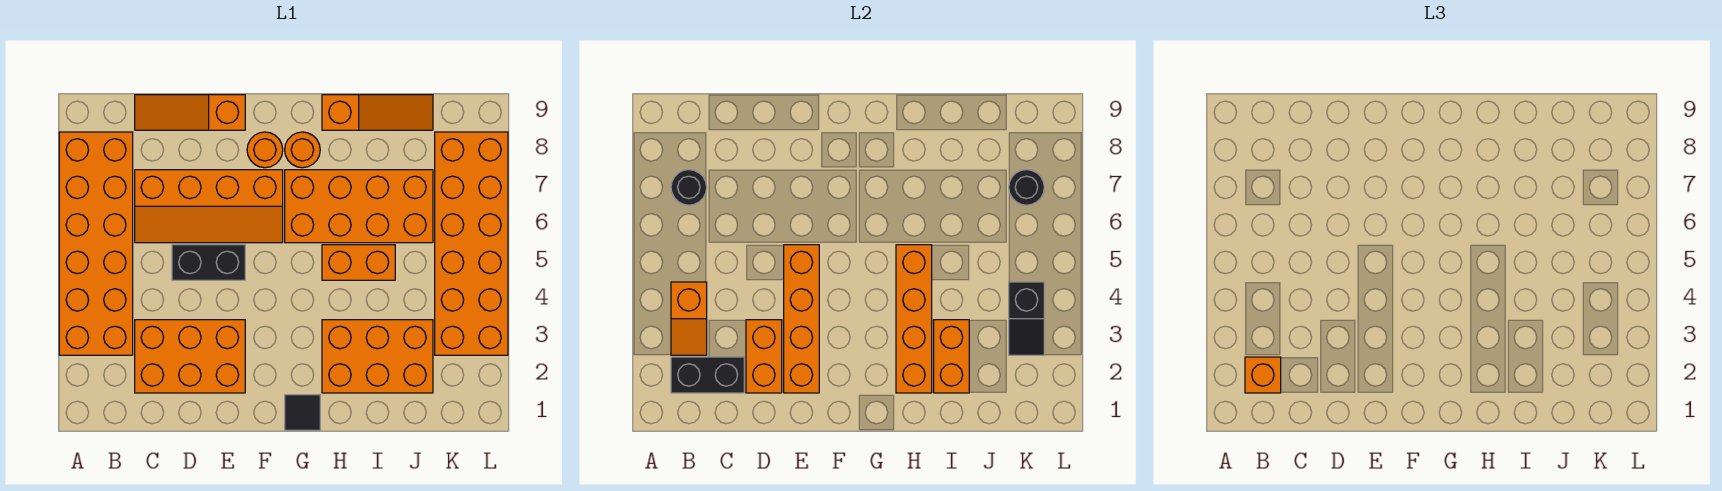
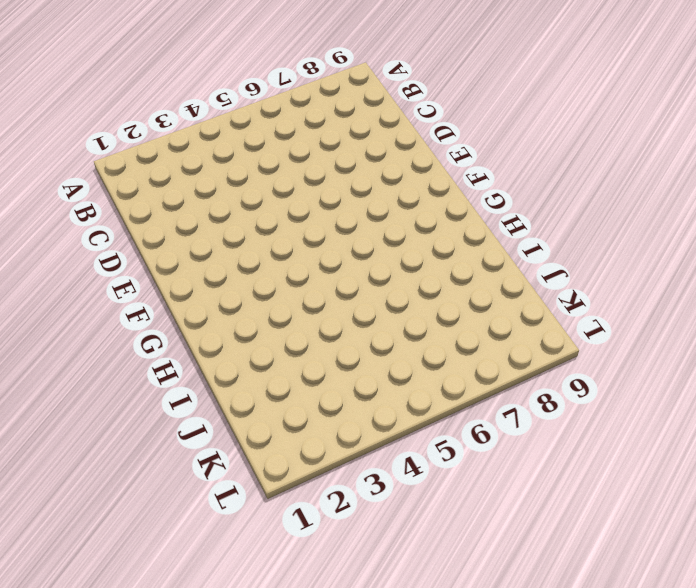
none -> orange brick A3:B8 level 1
none -> orange brick C2:E3 level 1
none -> orange slope C6:F7 level 1 top 7

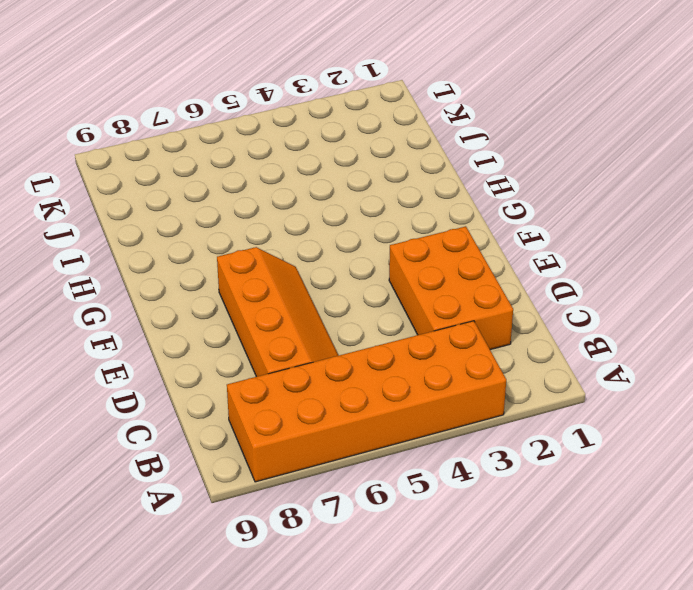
none -> orange slope C9:E9 level 1 top E
none -> black brick D5:E5 level 1
none -> orange round brick F8 level 1

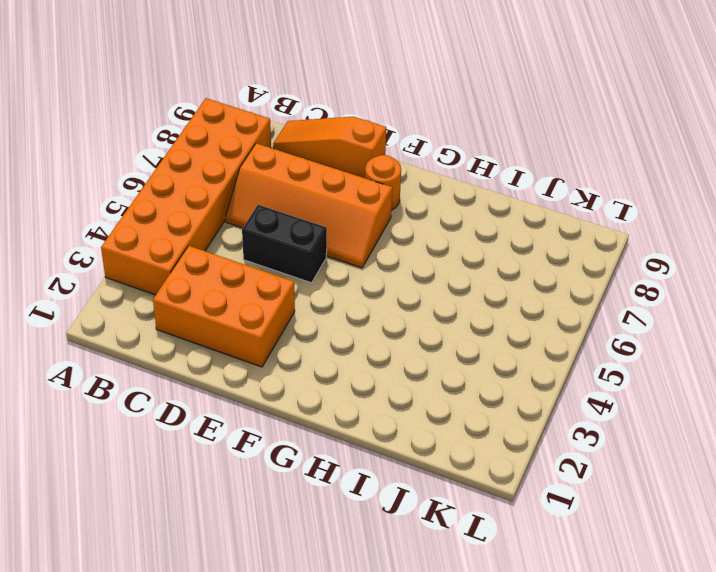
none -> black tile G1 level 1
none -> orange brick G6:J7 level 1
none -> orange round brick G8 level 1

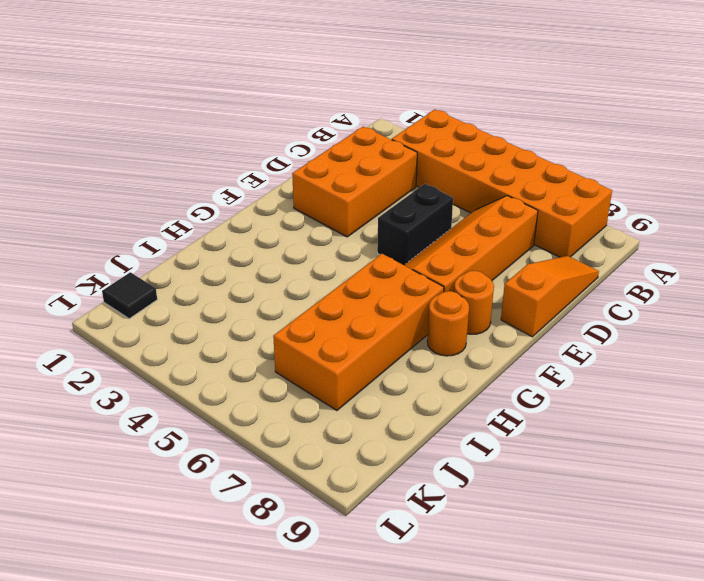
black tile K1 level 1 -> black tile G1 level 1
none -> orange brick H2:J3 level 1
none -> orange brick H5:I5 level 1
none -> orange slope H9:J9 level 1 top H

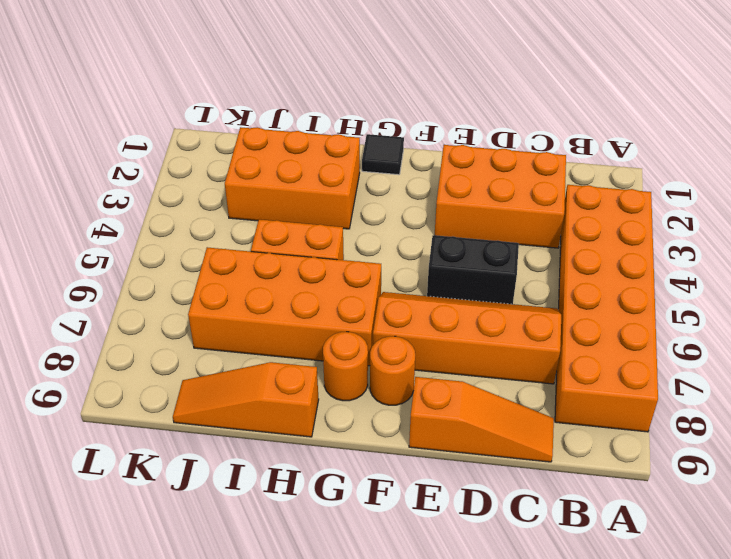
none -> orange brick K3:L8 level 1
none -> black brick B2:C2 level 2
none -> orange slope B3:B4 level 2 top 4

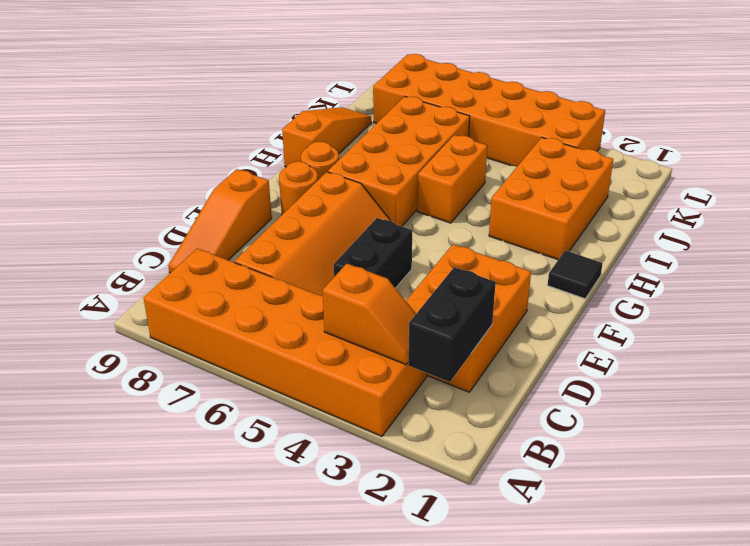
none -> black round brick B7 level 2
none -> orange brick D2:D3 level 2
none -> orange brick E2:E5 level 2

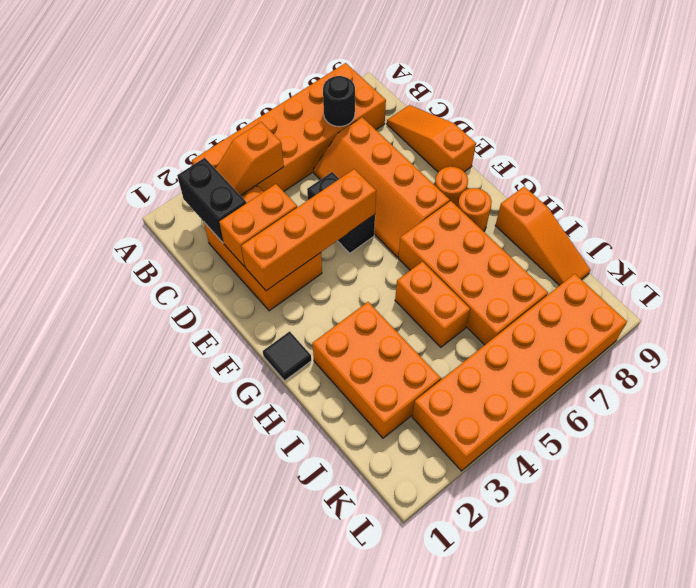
none -> orange brick H2:H5 level 2
none -> orange brick I2:I3 level 2
none -> black slope K3:K4 level 2 top 4

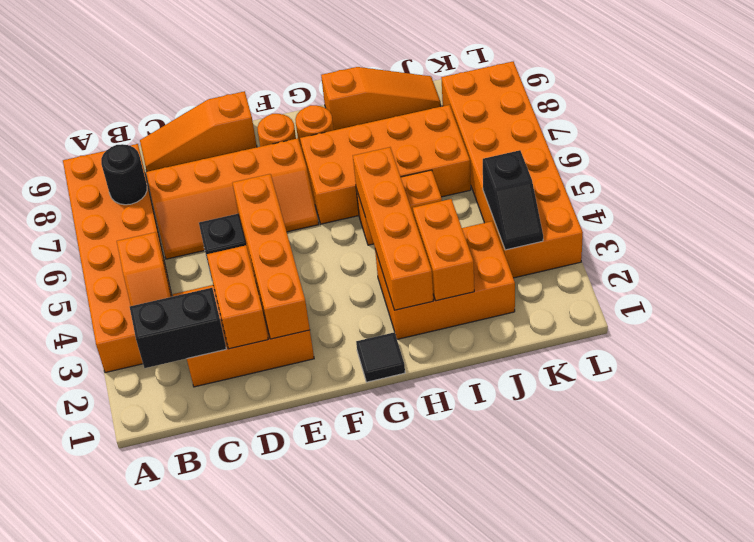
none -> black round brick K7 level 2
none -> orange brick B2 level 3

